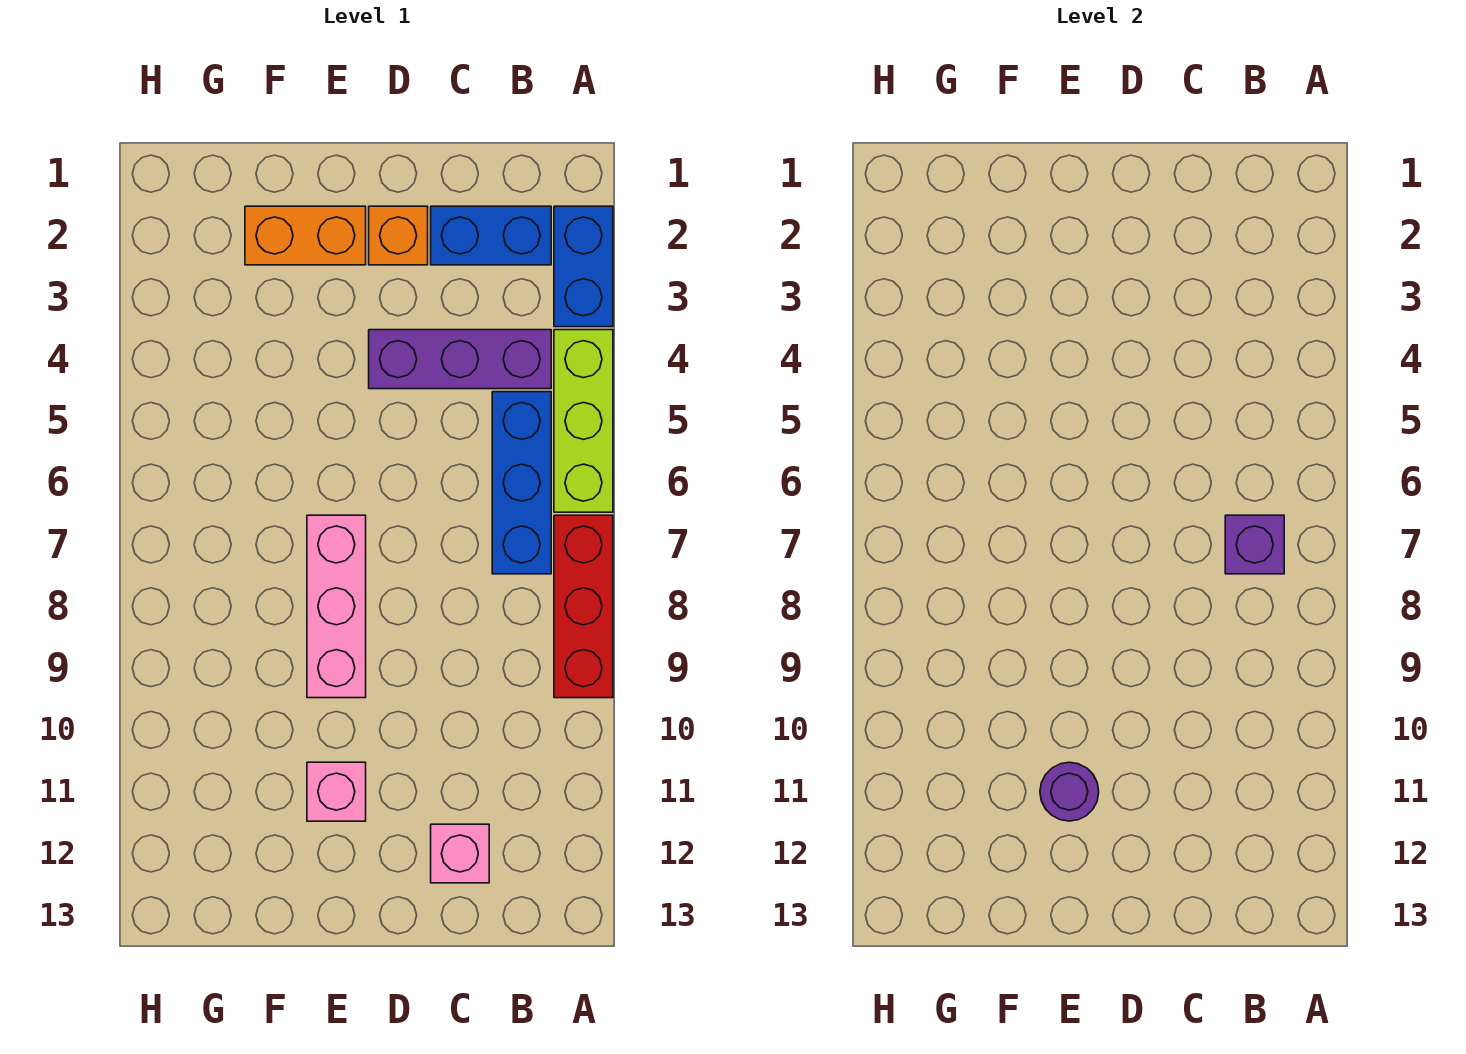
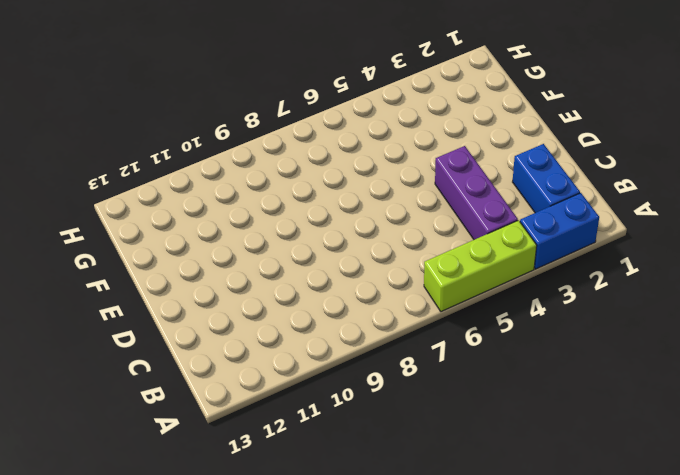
none -> red brick A7:A9 level 1
none -> blue brick B5:B7 level 1
none -> pink brick C12 level 1

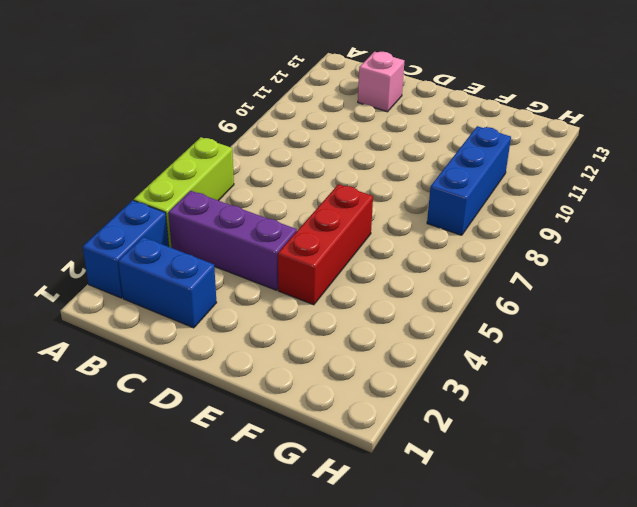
red brick E4:E6 level 1 -> red brick A7:A9 level 1
blue brick G8:G10 level 1 -> blue brick B5:B7 level 1
none -> orange brick D2 level 1
none -> orange brick E2:F2 level 1
none -> pink brick E7:E9 level 1

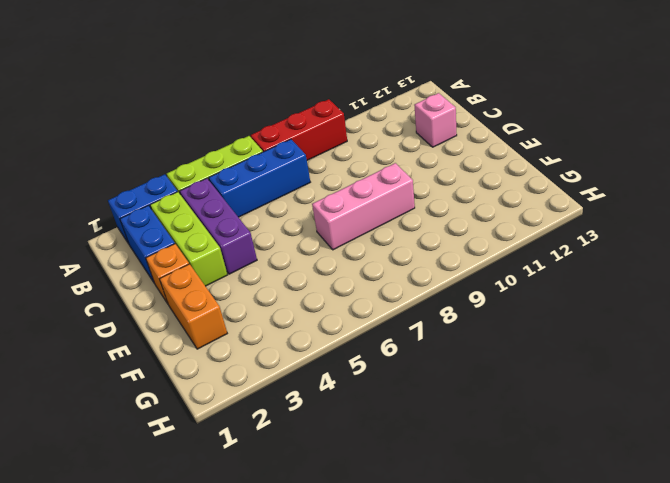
lime brick B3:D3 level 1 -> none
none -> pink brick E11 level 1
none -> purple brick B7 level 2
none -> purple round brick E11 level 2

